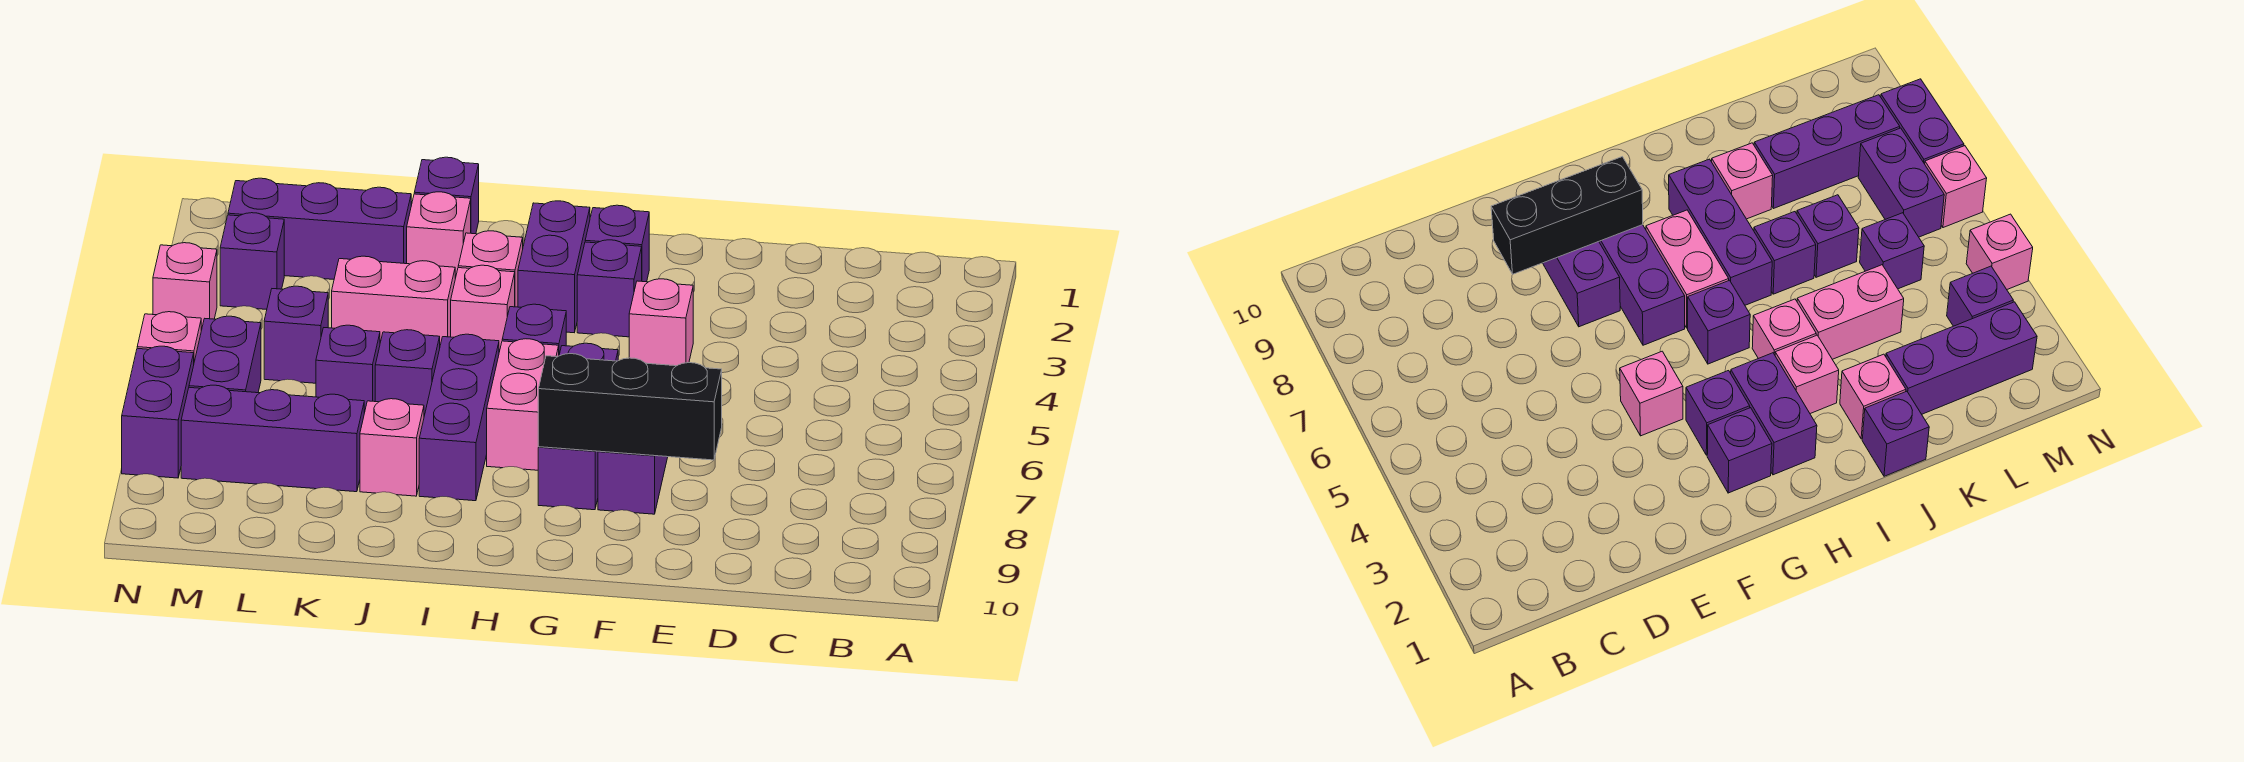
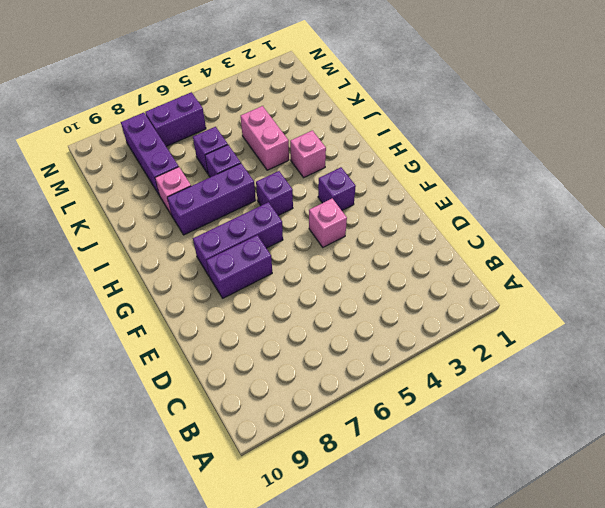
none -> purple brick G2 level 1
none -> purple brick H2:H3 level 1
none -> pink brick H6:H7 level 1

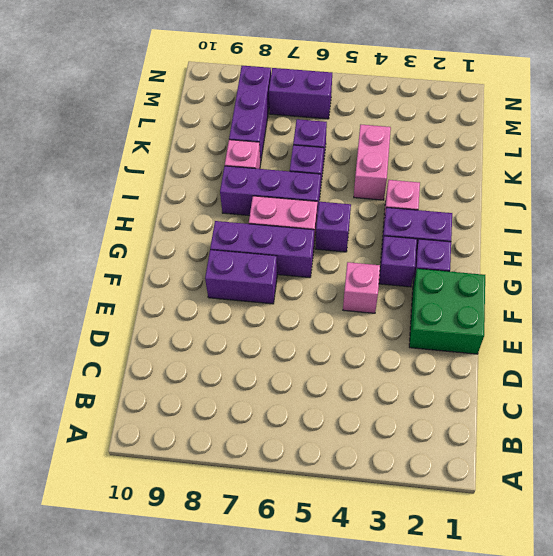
green brick E1:F2 level 1 -> none
none -> pink brick I4 level 1
none -> purple brick J1 level 1
none -> pink brick J2 level 1

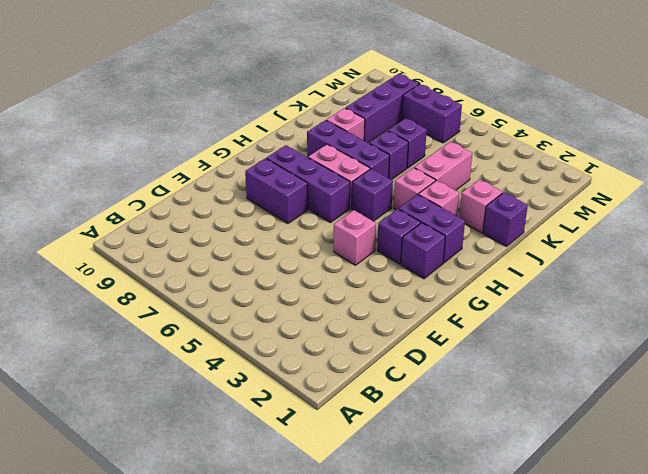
none -> purple brick K2:M2 level 1
none -> purple brick L5 level 1
none -> purple brick M3 level 1

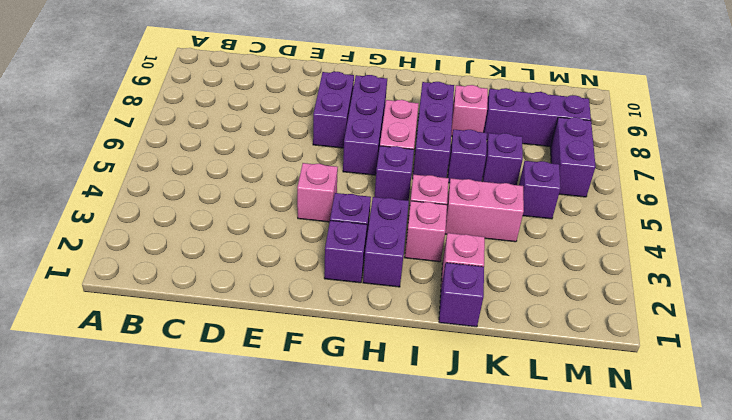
none -> purple brick K2:M2 level 1
none -> purple brick M3 level 1
none -> pink brick N4 level 1

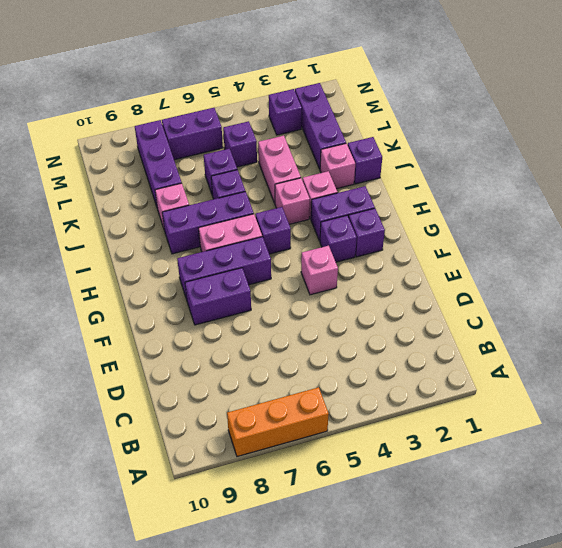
orange brick A6:A8 level 1 -> none
none -> pink brick N4 level 1
none -> pink brick N6 level 1
none -> purple brick N7:N8 level 1

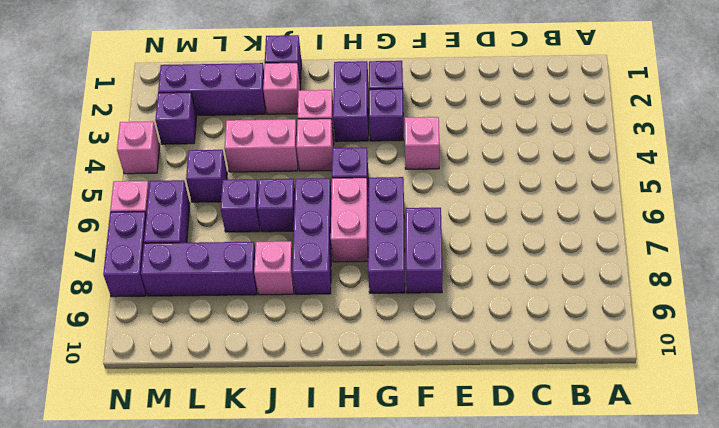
none -> black brick E8:G8 level 2

